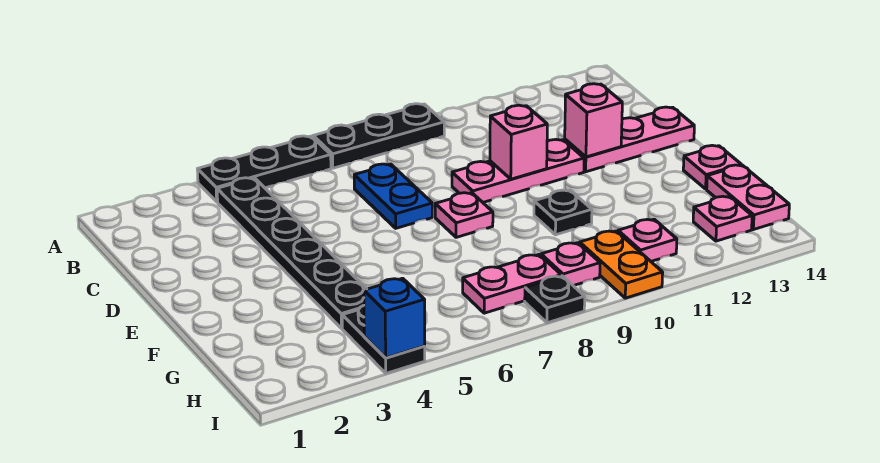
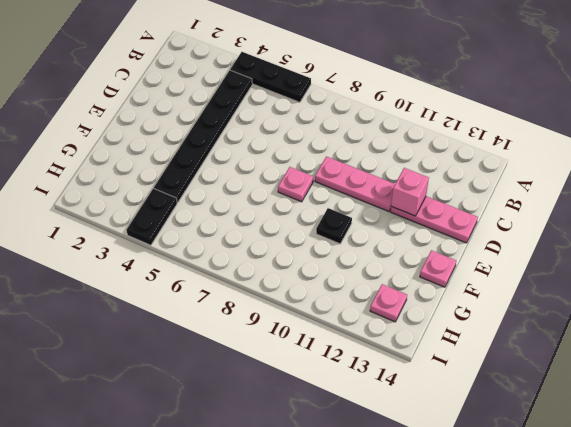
none -> black plate A7:A9 level 1
none -> blue plate C7:D7 level 1
none -> pink plate G14:H14 level 1

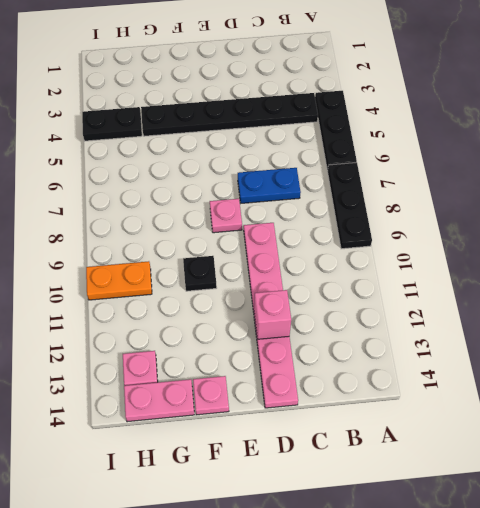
none -> pink plate H7:H8 level 1
none -> pink plate H9 level 1
none -> pink plate H11 level 1

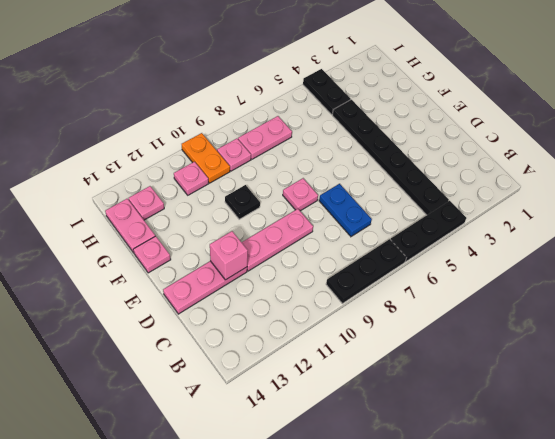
none -> black plate I8 level 1
none -> pink brick D10 level 2
none -> blue brick I4 level 2

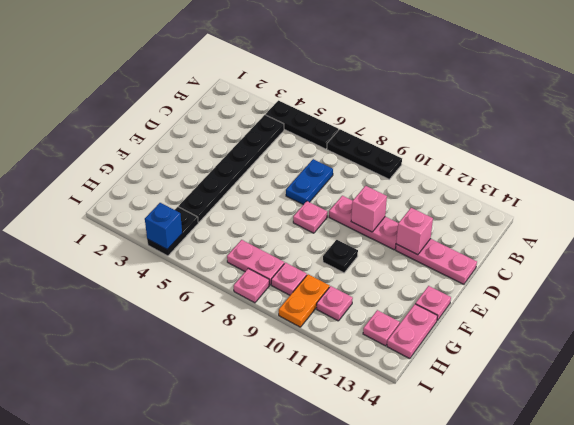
pink plate I8 level 1 -> black plate I8 level 1

